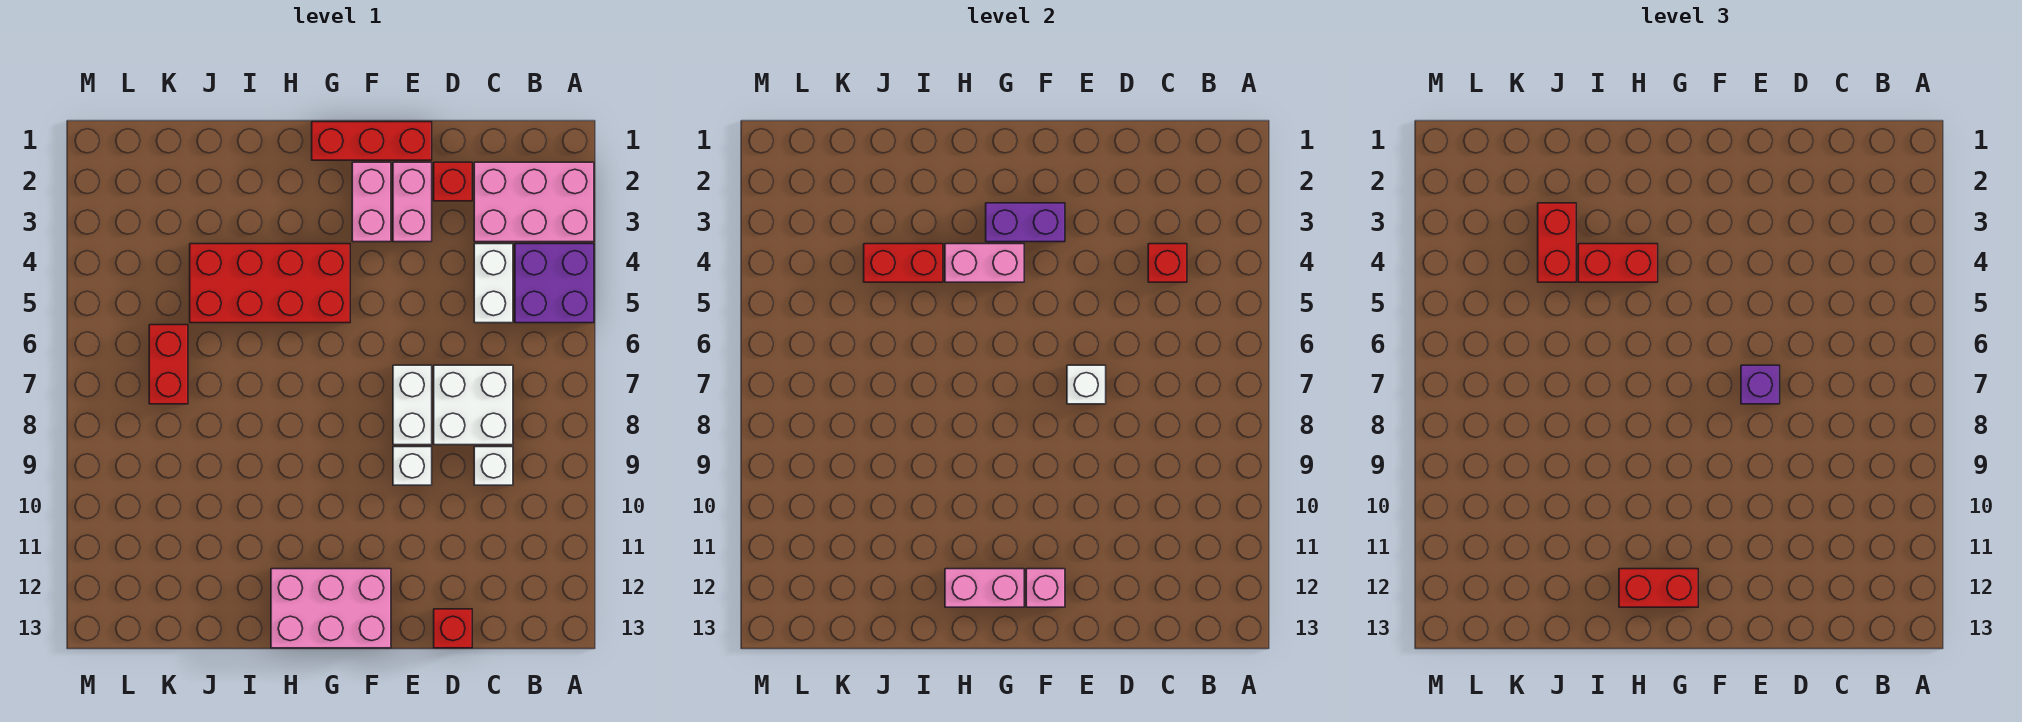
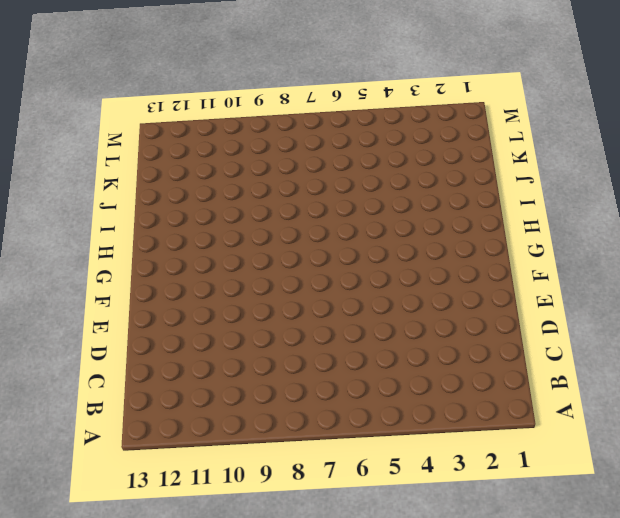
none -> pink brick A2:C3 level 1
none -> purple brick A4:B5 level 1
none -> white brick C4:C5 level 1

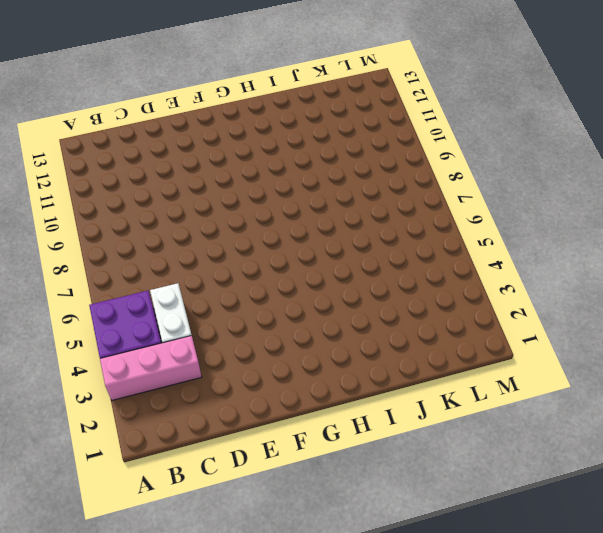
pink brick A3:C3 level 1 -> pink brick A2:C3 level 1
none -> white brick C7:D8 level 1
none -> white brick C9 level 1
none -> red brick D2 level 1

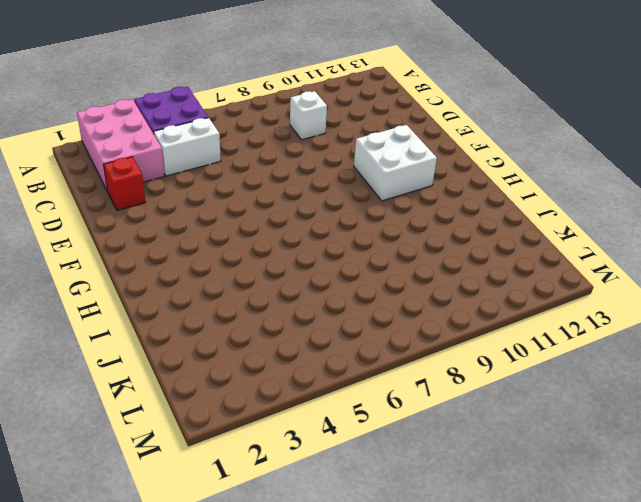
white brick F10:G11 level 1 -> white brick C7:D8 level 1
none -> red brick D13 level 1
none -> red brick E1:G1 level 1
none -> pink brick E2:E3 level 1

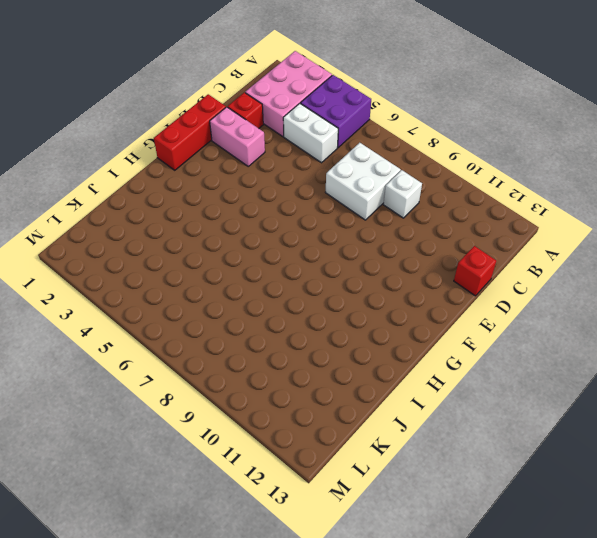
none -> white brick E7:E8 level 1
none -> white brick E9 level 1
none -> pink brick F2:F3 level 1

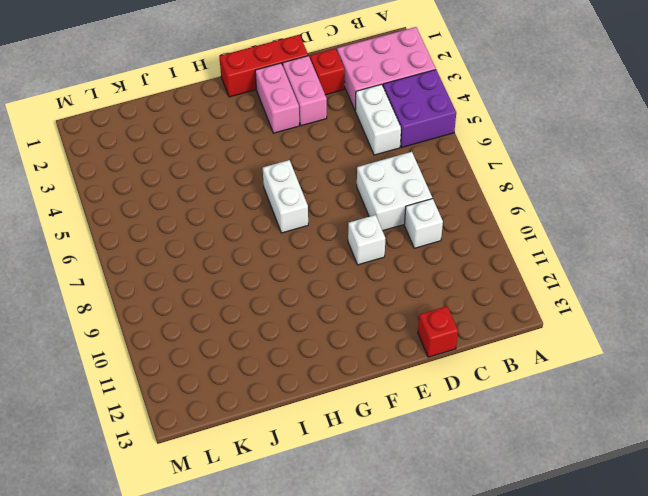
white brick G6:G7 level 1 -> white brick E7:E8 level 1
none -> pink brick F12:H13 level 1
none -> red brick G4:J5 level 1
none -> red brick K6:K7 level 1

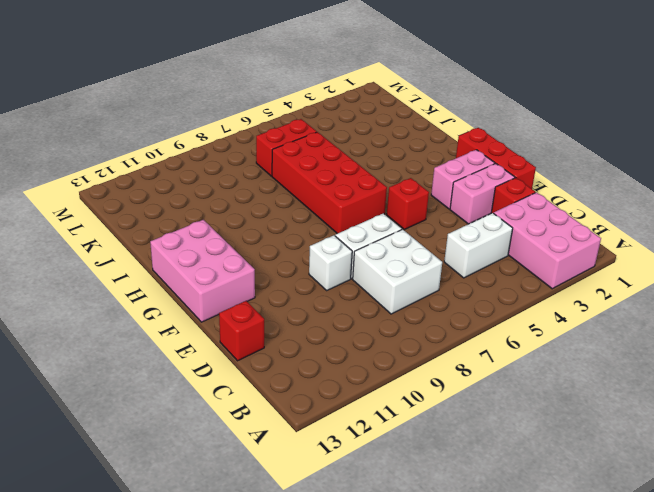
red brick F5 level 1 -> red brick C4 level 2
red brick G6:J7 level 1 -> red brick G4:J5 level 1
none -> purple brick A4:B5 level 1
none -> white brick C9 level 1
none -> white brick E7 level 2

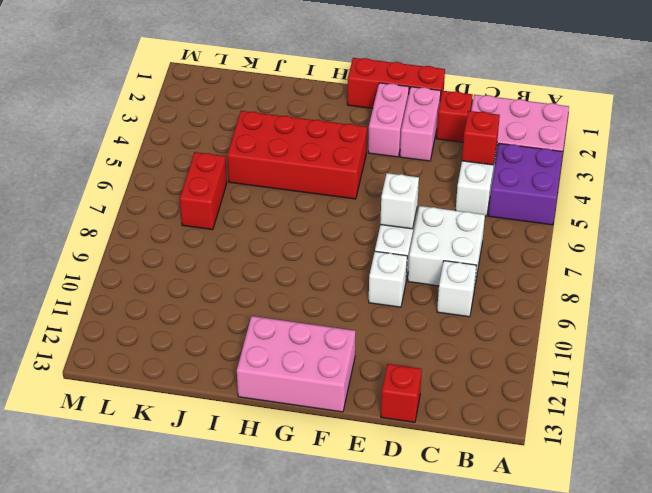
none -> purple brick F3:G3 level 2
none -> pink brick F12 level 2
none -> pink brick G4:H4 level 2

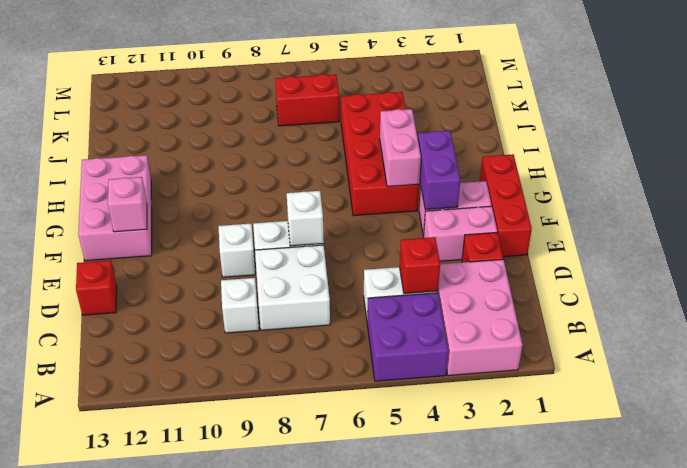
none -> pink brick G12:H12 level 2
none -> red brick I4:J4 level 2
none -> purple brick E7 level 3

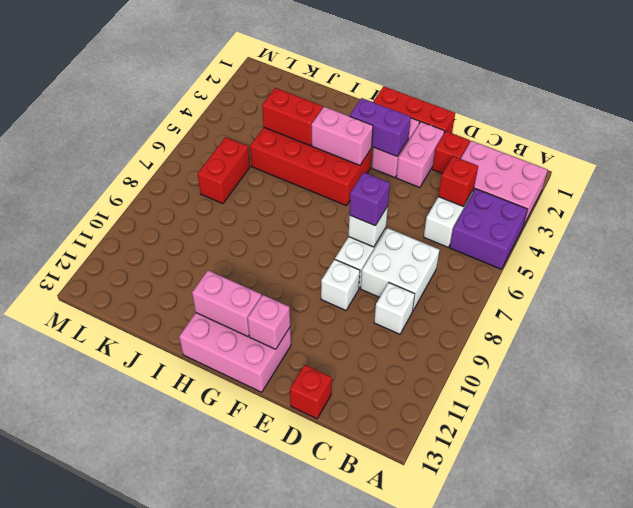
none -> red brick G12:H12 level 3
none -> red brick H4:I4 level 3
none -> red brick J3:J4 level 3

